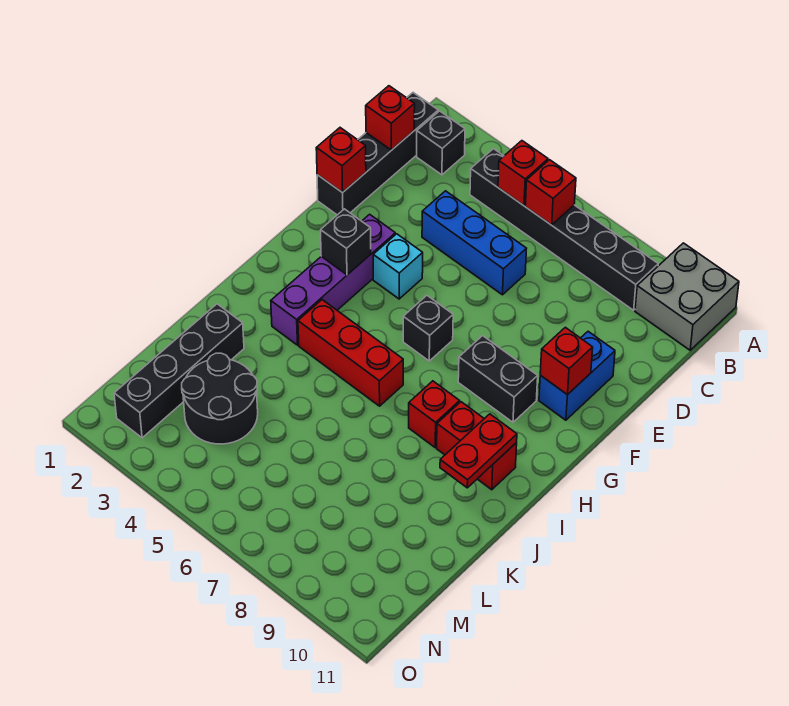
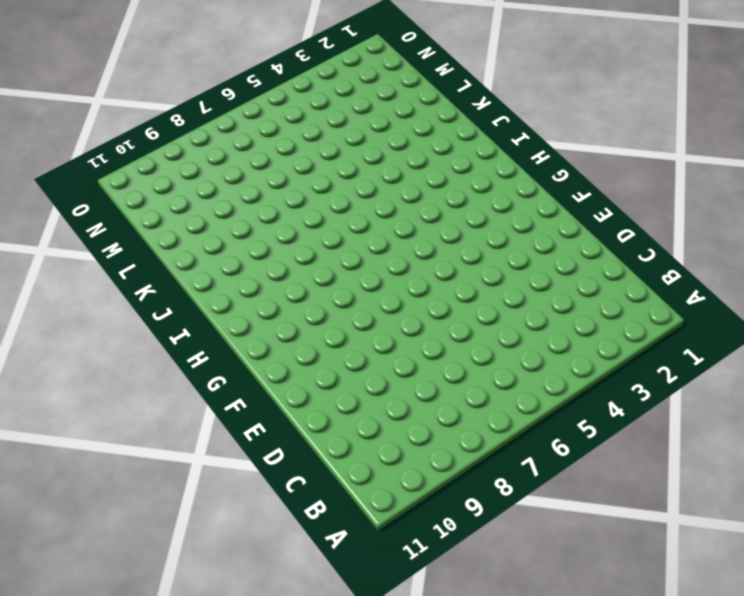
none -> grey brick A10:B11 level 1
none -> black brick B1:E1 level 1
none -> black brick B2 level 1

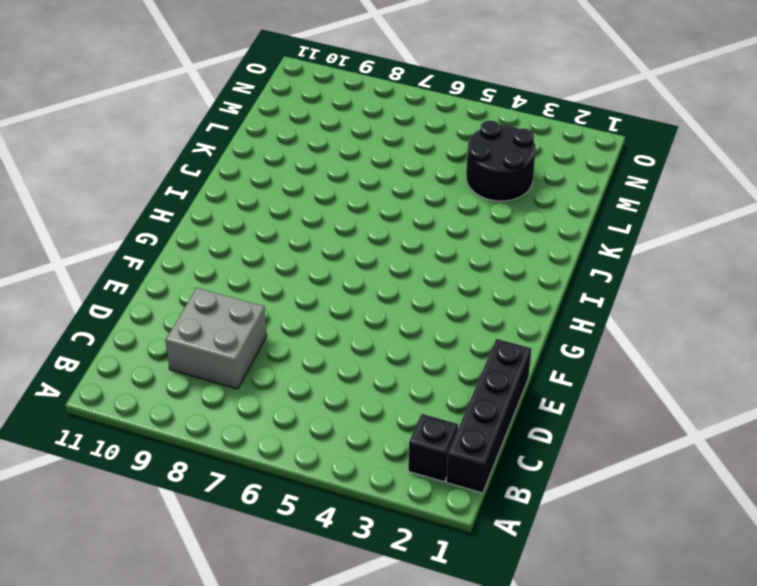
grey brick C8:D9 level 1 -> grey brick A10:B11 level 1
none -> black brick B4:B9 level 1
none -> blue brick D4:D6 level 1
none -> blue brick E10:F10 level 1

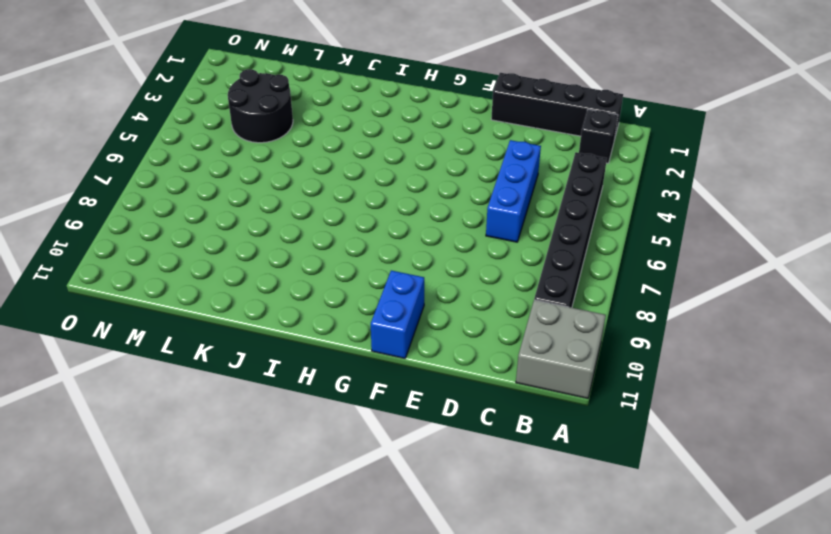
blue brick F10:F11 level 1 -> blue brick E10:F10 level 1
none -> purple brick F3:I3 level 1
none -> cyan brick F4 level 1
none -> black brick G6 level 1

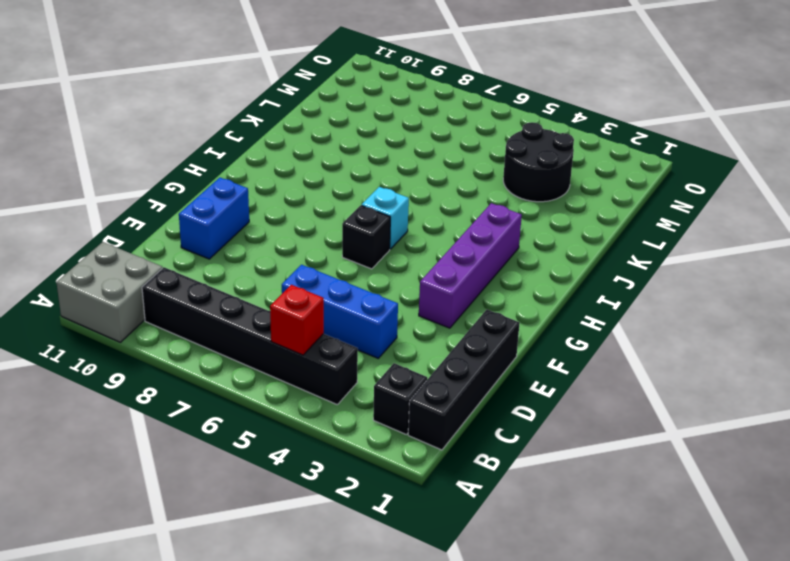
cyan brick H6 level 1 -> cyan brick F4 level 1
none -> black brick G8:G9 level 1
none -> red brick I4:I6 level 1
none -> red brick I8 level 1

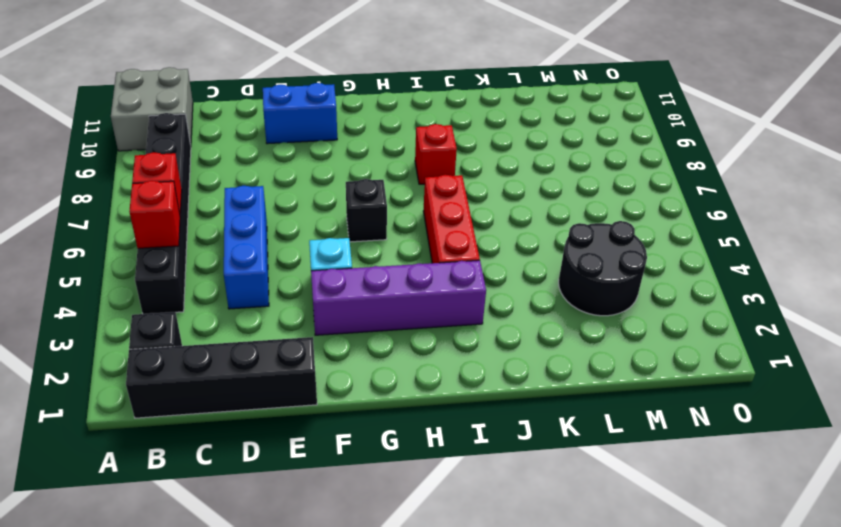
none -> black brick G8:G9 level 1
none -> red brick I9:I10 level 1
none -> black brick K2:N2 level 1

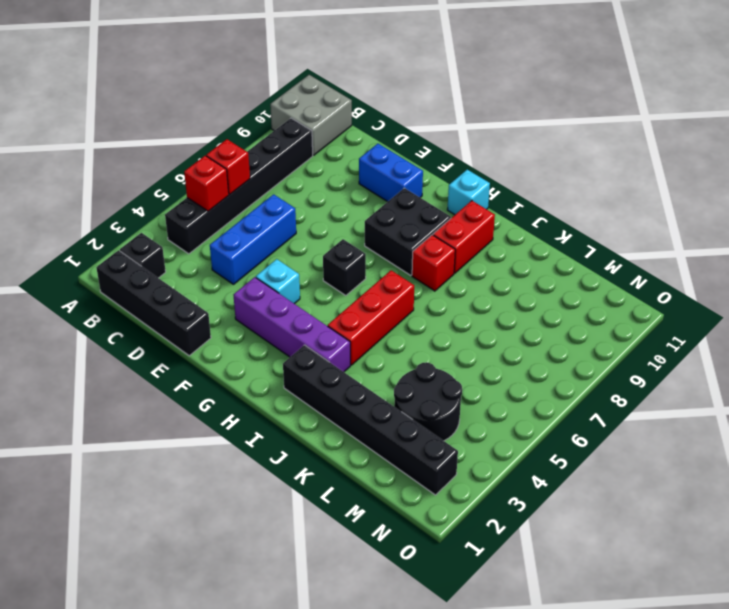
black brick G8:H9 level 1 -> black brick G8:G9 level 1
cyan brick H11 level 1 -> none
black brick I2:N2 level 1 -> black brick K2:N2 level 1
none -> red brick C1 level 2
none -> red brick E1 level 2
none -> red brick F10 level 2

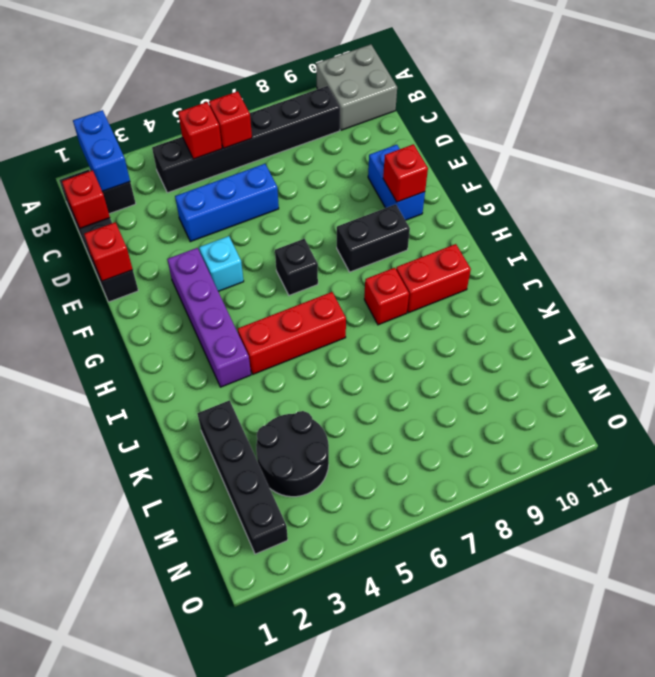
blue brick A2:B2 level 2 -> none
none -> black brick G3 level 2
none -> red plate I10:J10 level 2

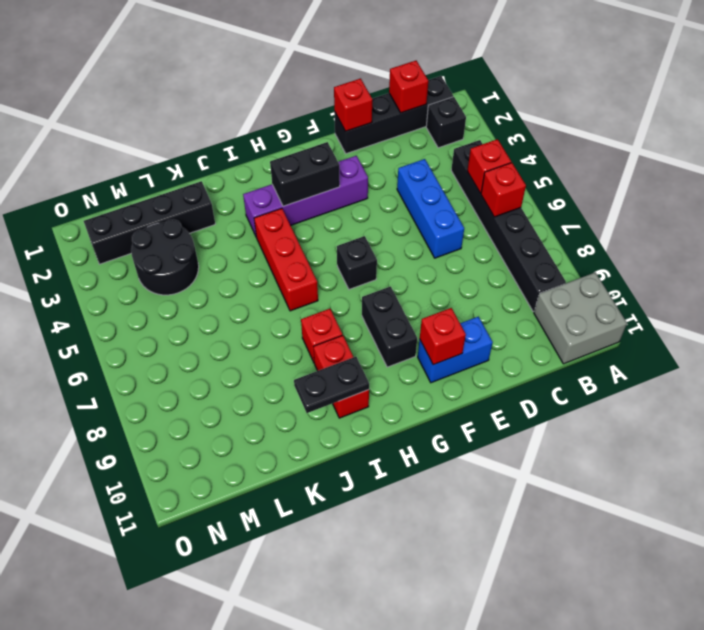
black brick G3:H3 level 2 -> black brick G3 level 2
black plate I10:J10 level 2 -> red plate I10:J10 level 2
none -> cyan brick F4 level 1

